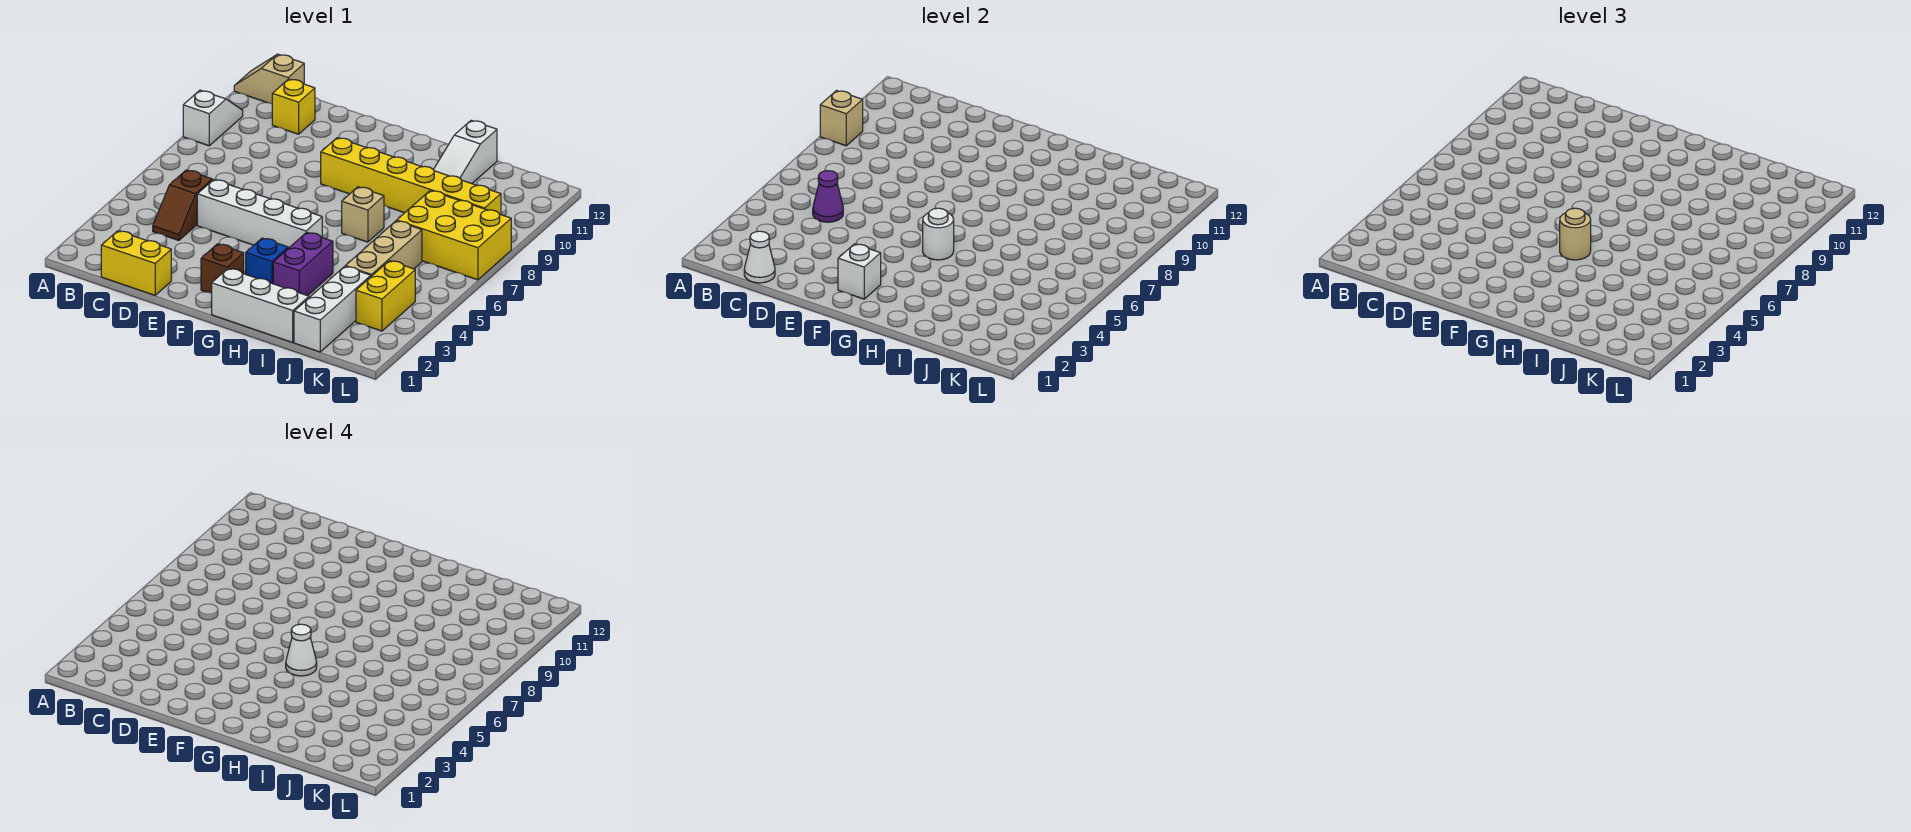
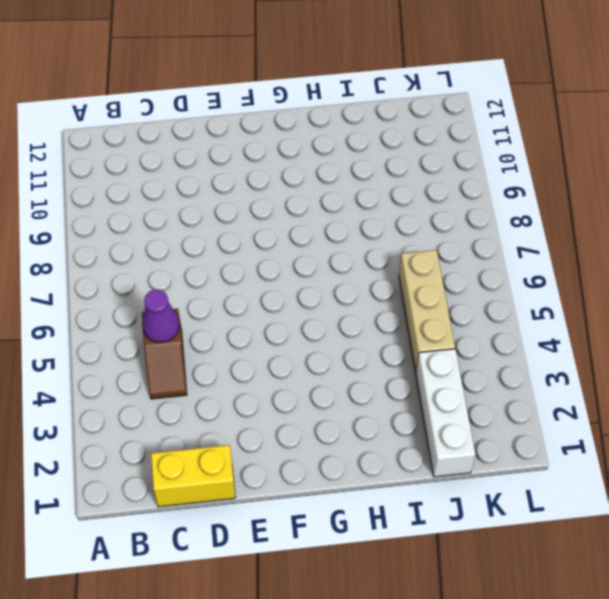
none -> white slope A9:A10 level 1 top 9
none -> tan slope A12:B12 level 1 top B
none -> yellow brick C11 level 1

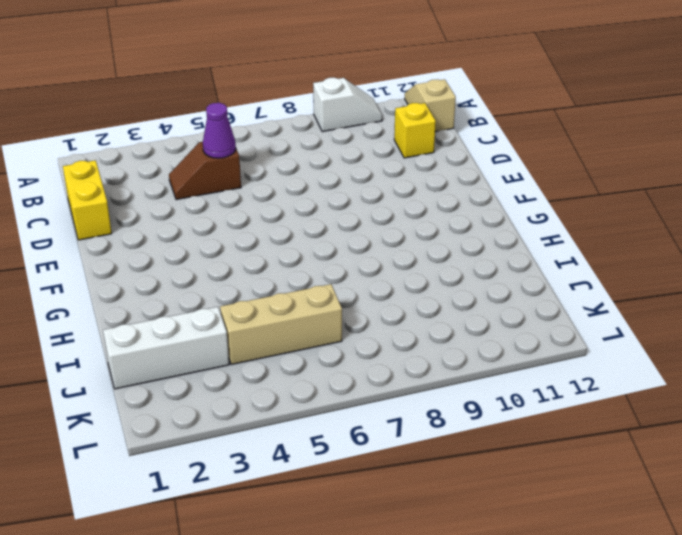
none -> white brick D5:G5 level 1
none -> brown brick F2 level 1
none -> yellow brick F9:K9 level 1

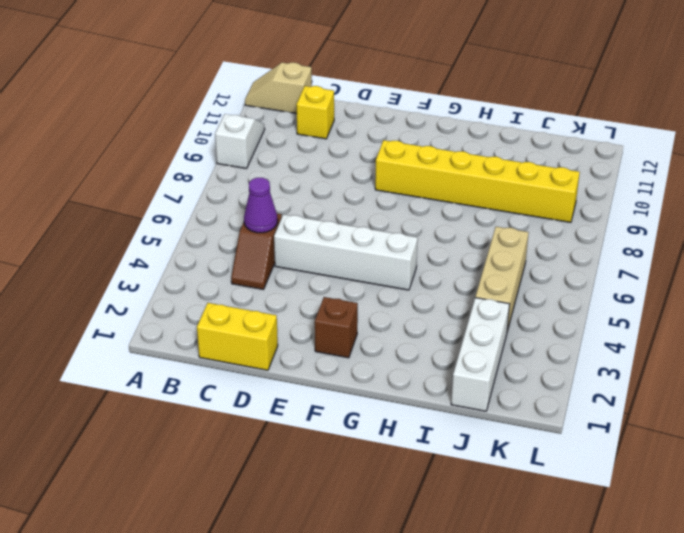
none -> white brick G1:I1 level 1
none -> blue brick G3 level 1
none -> purple brick H3:H4 level 1

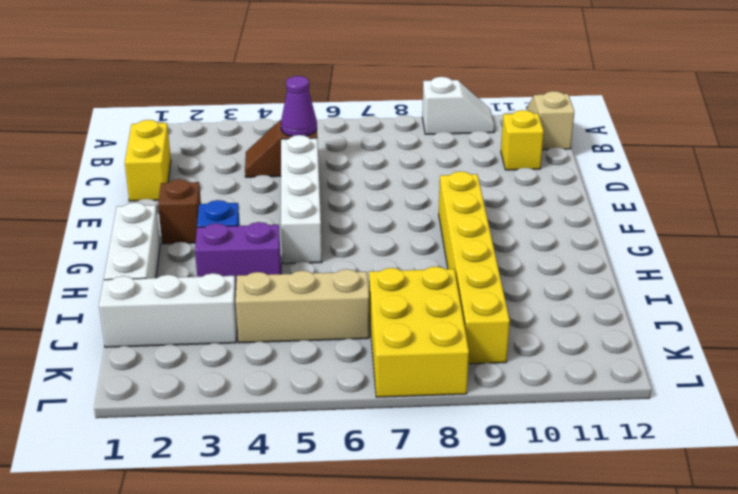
none -> tan brick H7 level 1
none -> white slope I10:I12 level 1 top 12
none -> yellow brick K3:K4 level 1

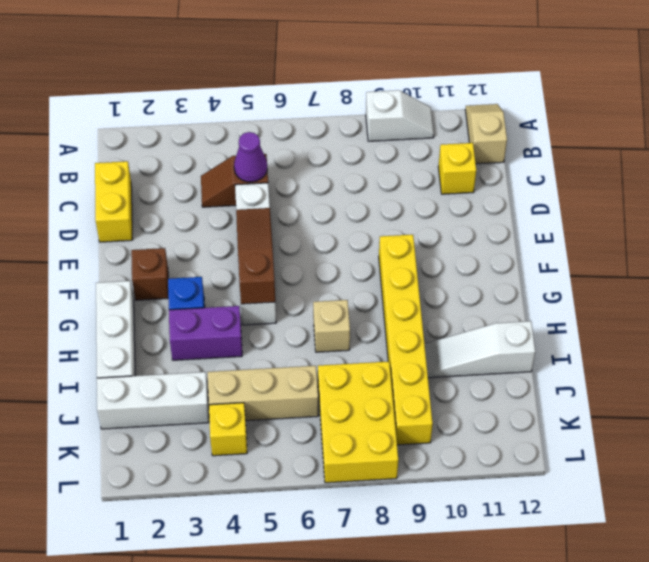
brown slope E5:G5 level 2 top G -> white round brick G5 level 2
yellow brick K4 level 1 -> yellow brick K3:K4 level 1
none -> tan brick A9 level 2
none -> white cone C1 level 2
none -> white brick F2 level 2

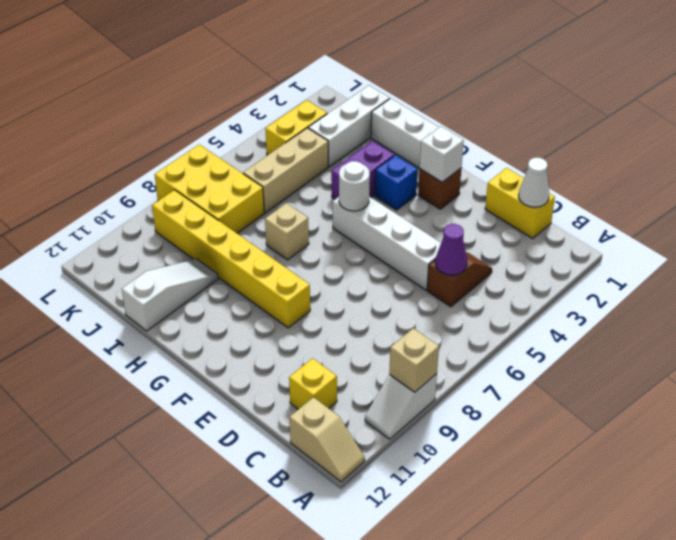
none -> tan round brick G5 level 3
none -> white cone G5 level 4

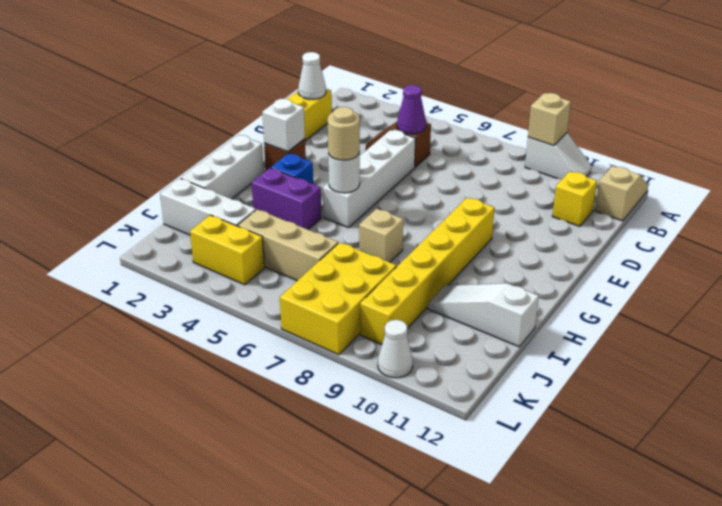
white cone L10 level 1 -> white cone G5 level 4

